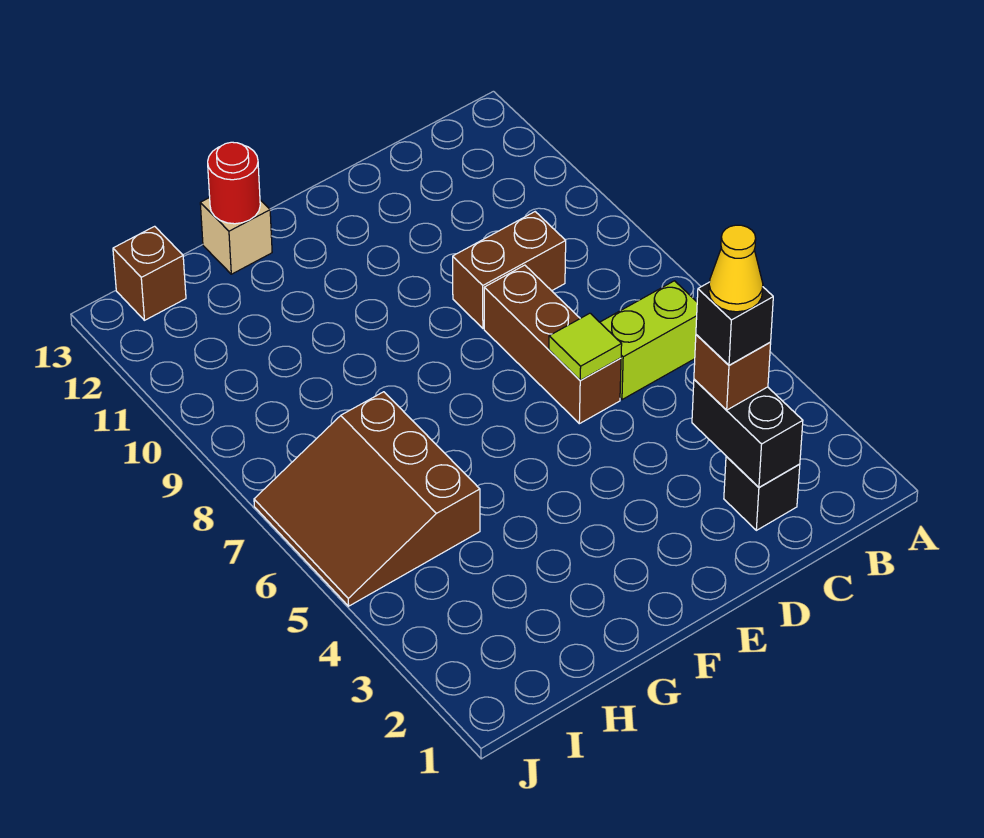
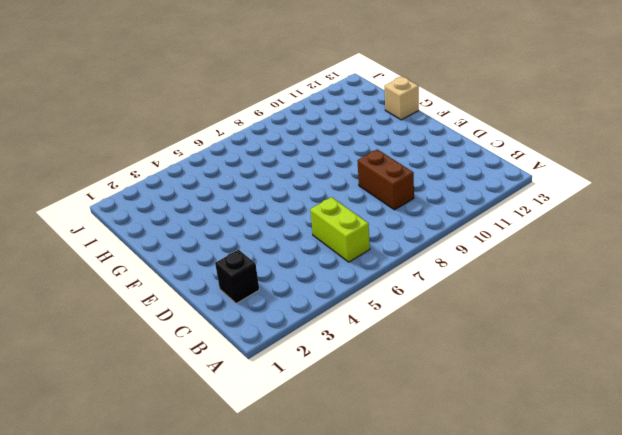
none -> brown brick D6:D8 level 1
none -> brown slope H5:J7 level 1 top H
none -> brown brick I13 level 1

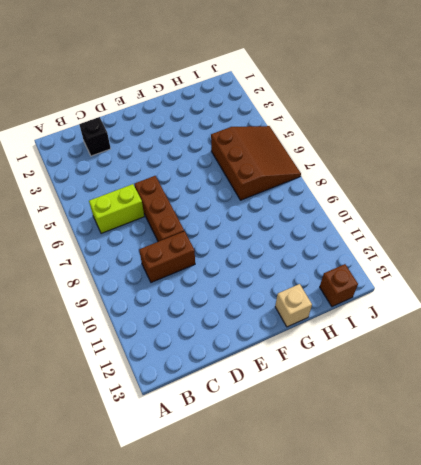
none -> black brick C2:C3 level 2
none -> lime tile D6 level 2
none -> red round brick G13 level 2

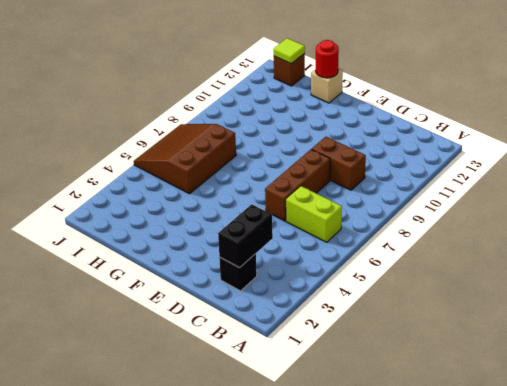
lime tile I13 level 2 -> lime tile D6 level 2
none -> brown brick C3 level 3
none -> black brick C3 level 4
none -> yellow cone C3 level 5

